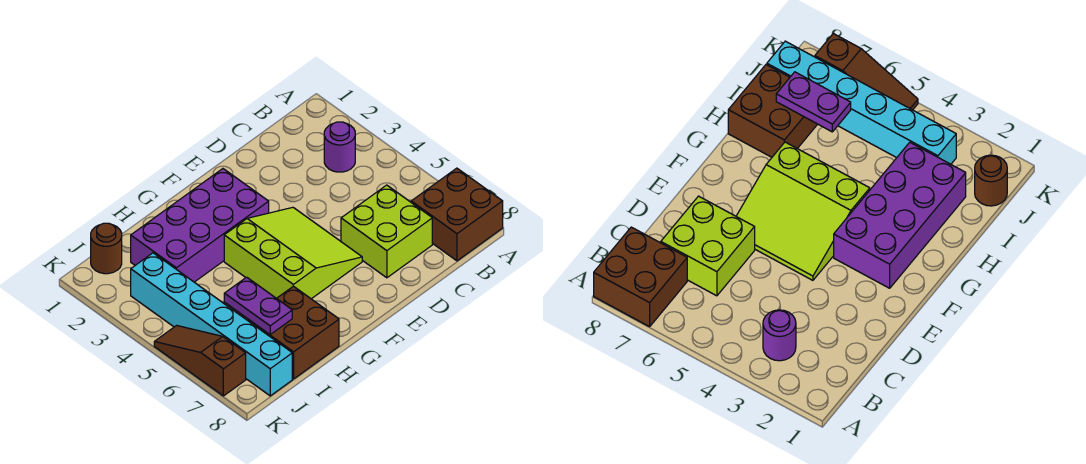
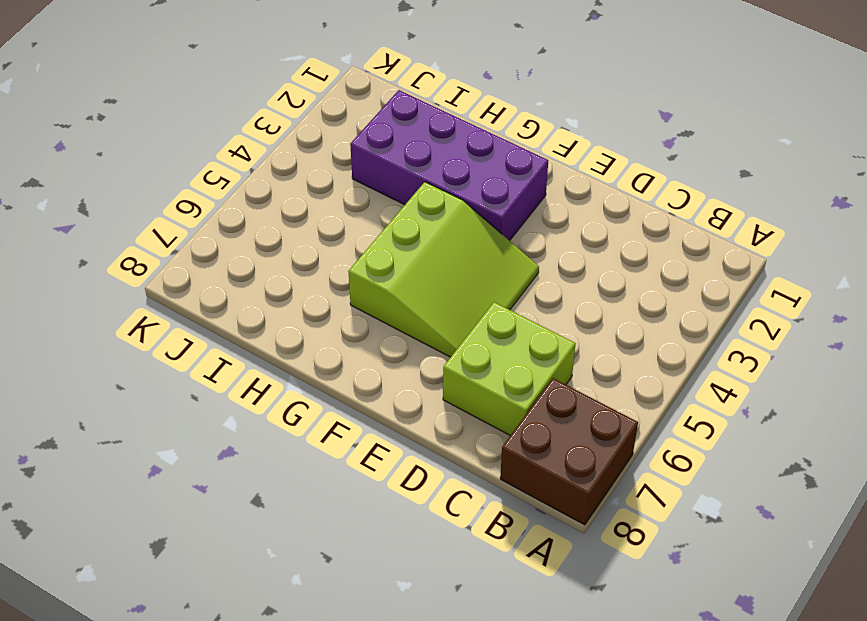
none -> purple round brick B3 level 1
none -> brown brick H7:I8 level 1

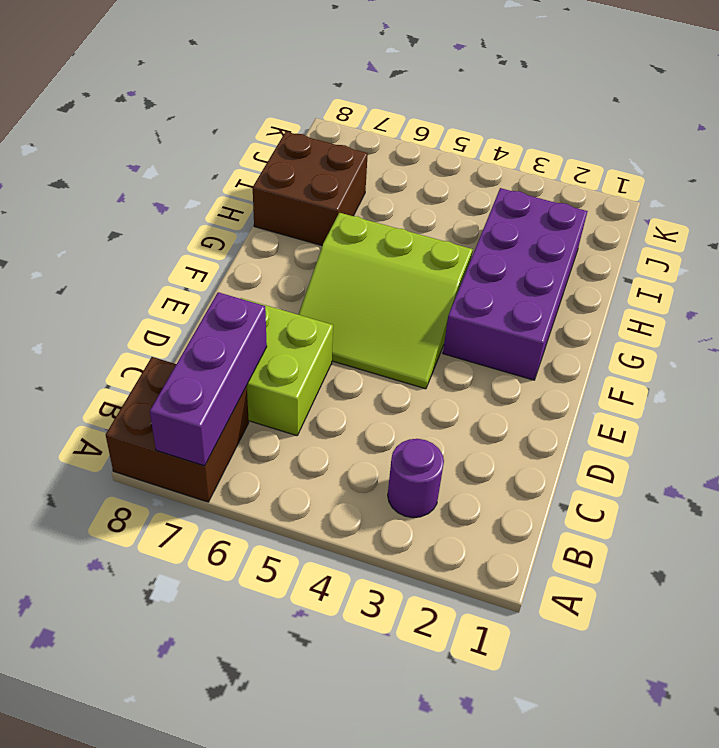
purple brick A7:C7 level 2 -> none
none -> brown round brick J1 level 1
none -> cyan brick J3:J8 level 1

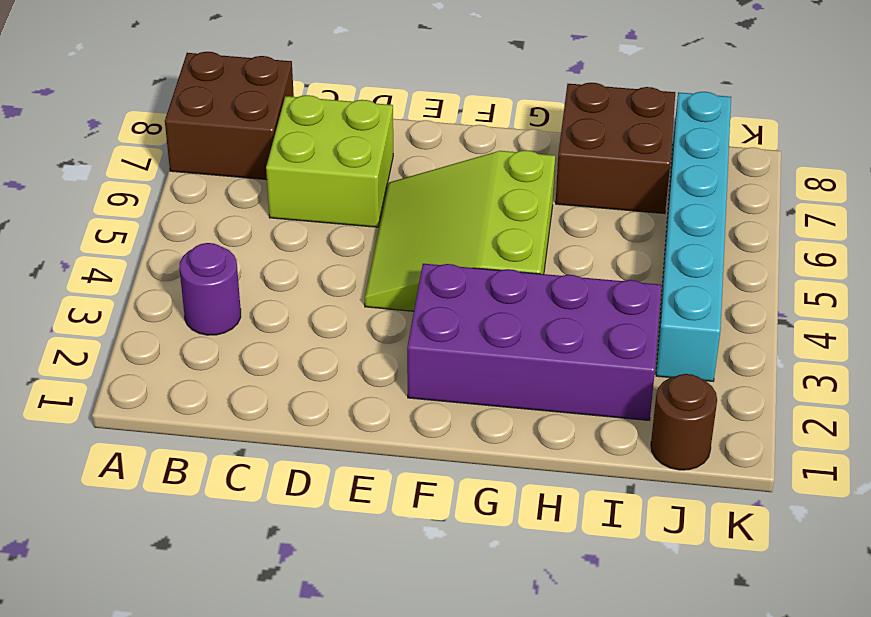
none -> brown slope K5:K7 level 1 top 7
none -> purple plate I6:I7 level 2

